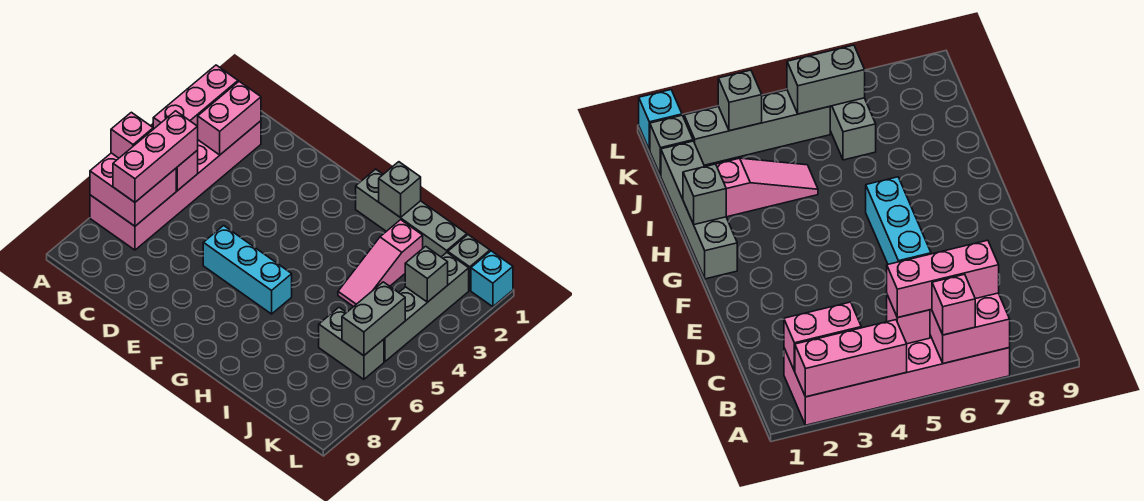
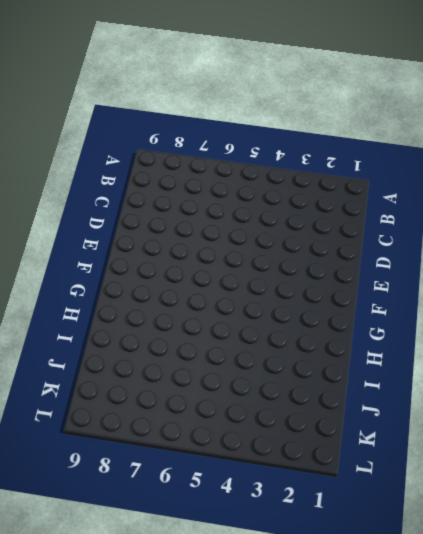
none -> pink brick A2:B7 level 1
none -> cyan brick E6:G6 level 1
none -> grey brick G1:J1 level 1

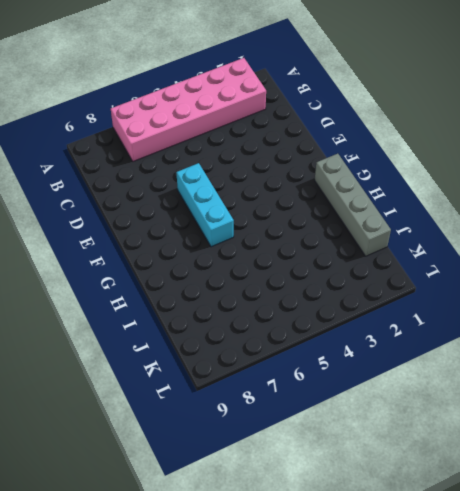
none -> pink slope I2:I4 level 1 top 2
none -> grey brick J6:K6 level 1
none -> grey brick K1 level 1

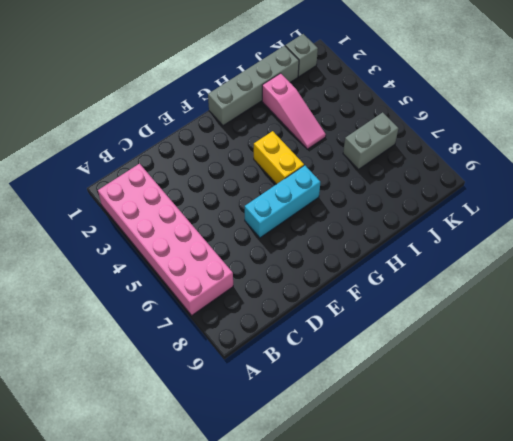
yellow brick G4:G5 level 1 -> none
none -> grey brick K2:K5 level 1
none -> cyan brick L1 level 1
none -> pink brick A2:A4 level 2

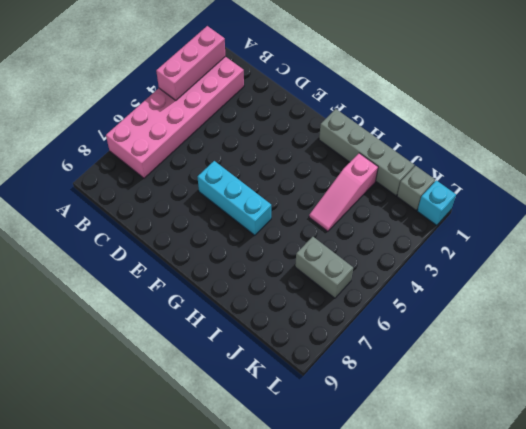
none -> grey brick K2:K5 level 1
none -> pink brick A6:B7 level 2
none -> pink brick B2:B3 level 2

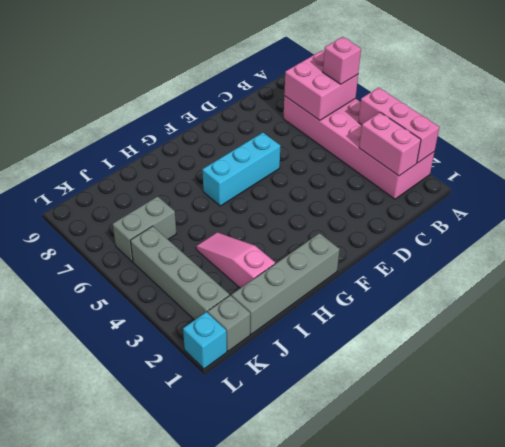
none -> pink brick B5 level 2
none -> grey brick H1 level 2
none -> grey brick K3 level 2

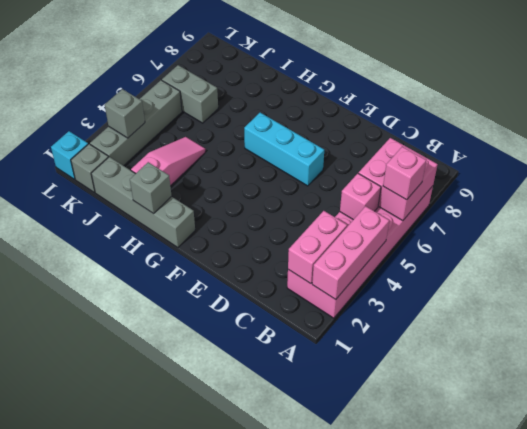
none -> grey brick K5:K6 level 2
none -> pink brick B5:B7 level 3

